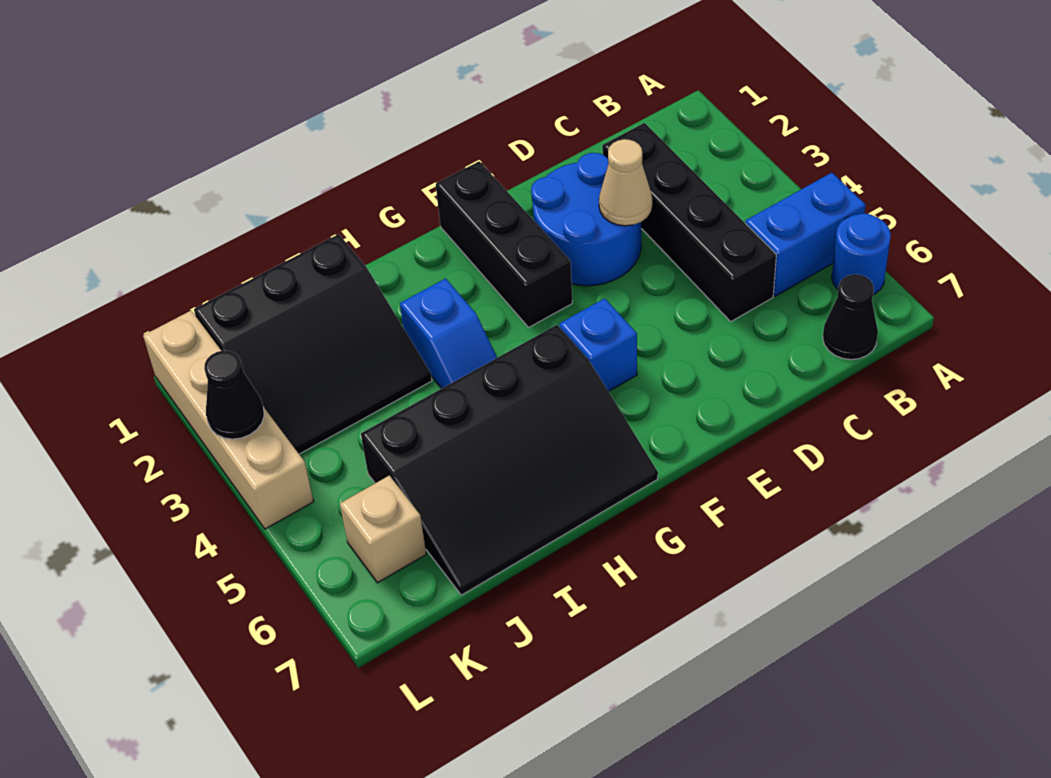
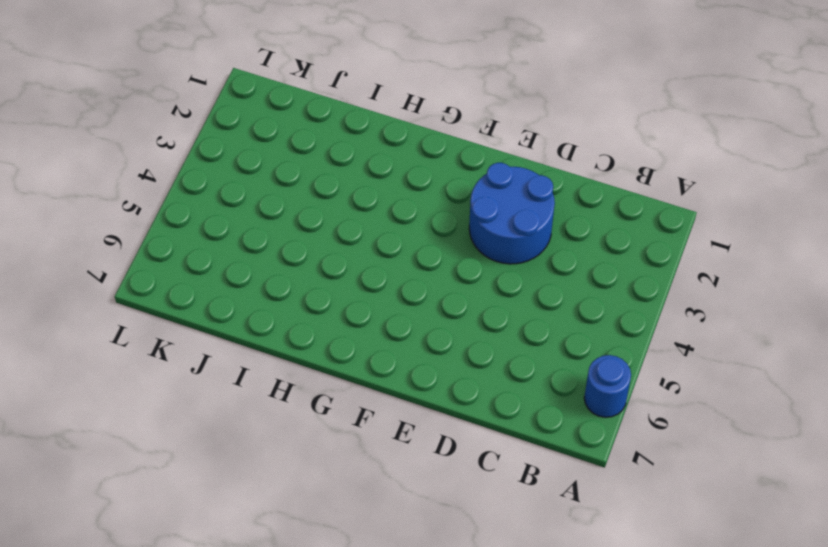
none -> blue brick A5:B5 level 1
none -> black cone B7 level 1
none -> black brick C2:C5 level 1

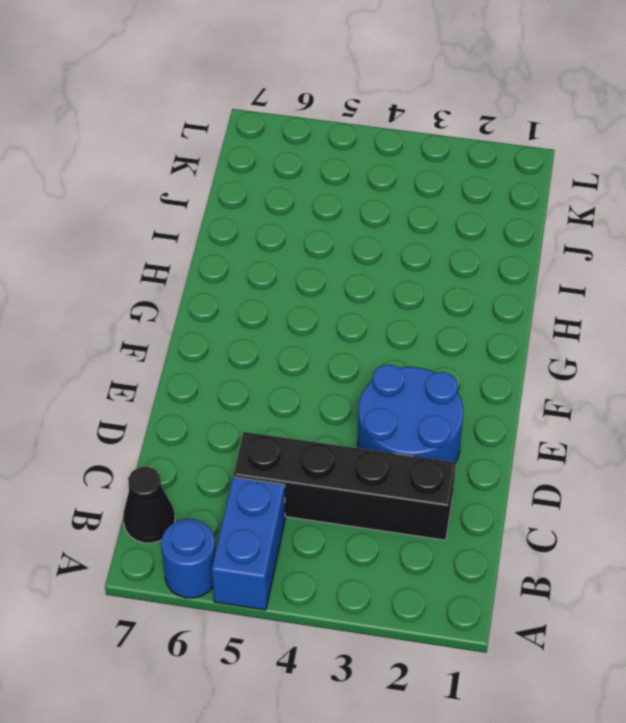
none -> black brick F1:F3 level 1
none -> blue brick F5 level 1
none -> black slope G5:J7 level 1 top 5

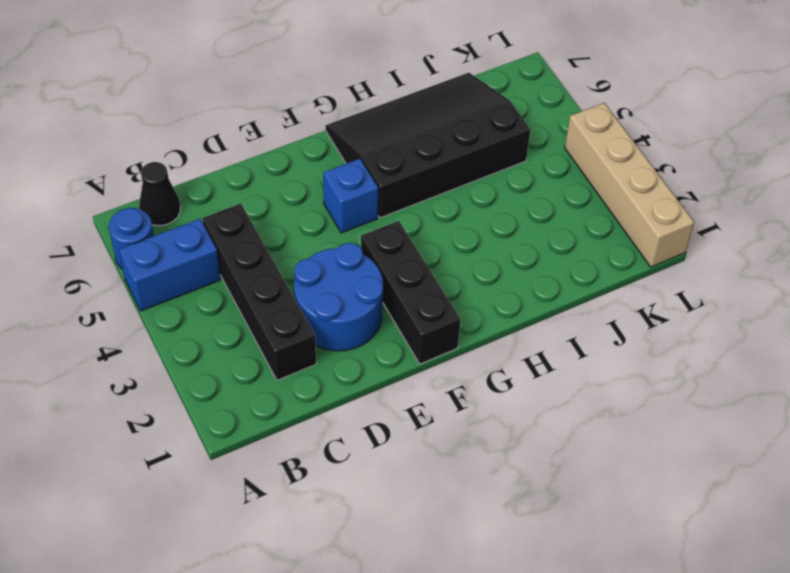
none -> blue slope H3:H4 level 1 top 3
none -> black slope I1:K3 level 1 top 1
none -> tan brick K6 level 1

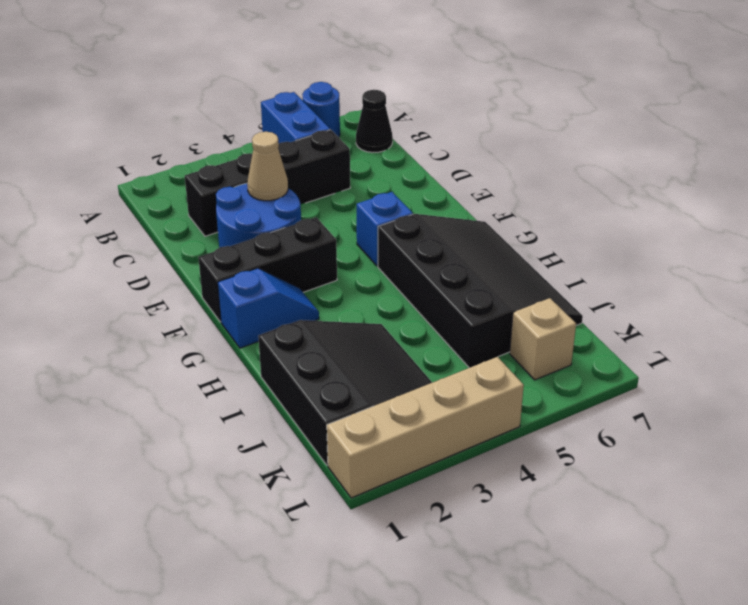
blue slope G1:G2 level 1 top 1 -> blue slope H3:H4 level 1 top 3
none -> black cone L3 level 2

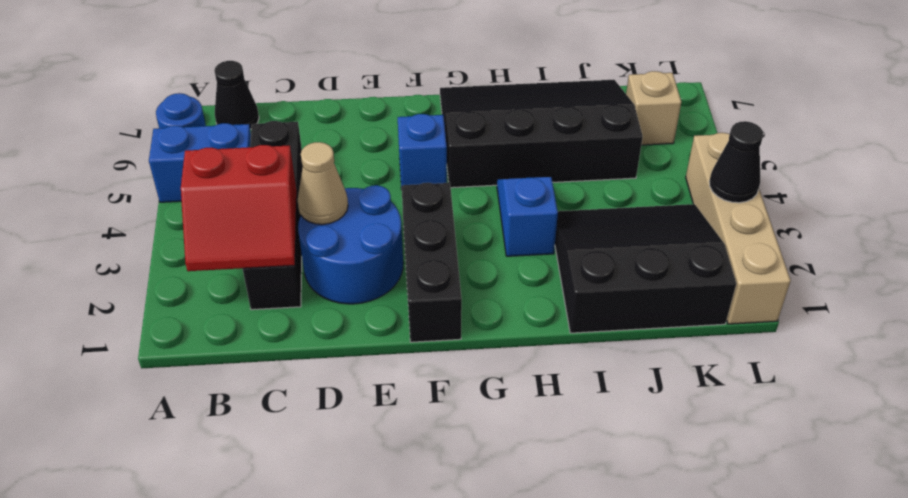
red slope B2:C3 level 2 top 3 -> none

